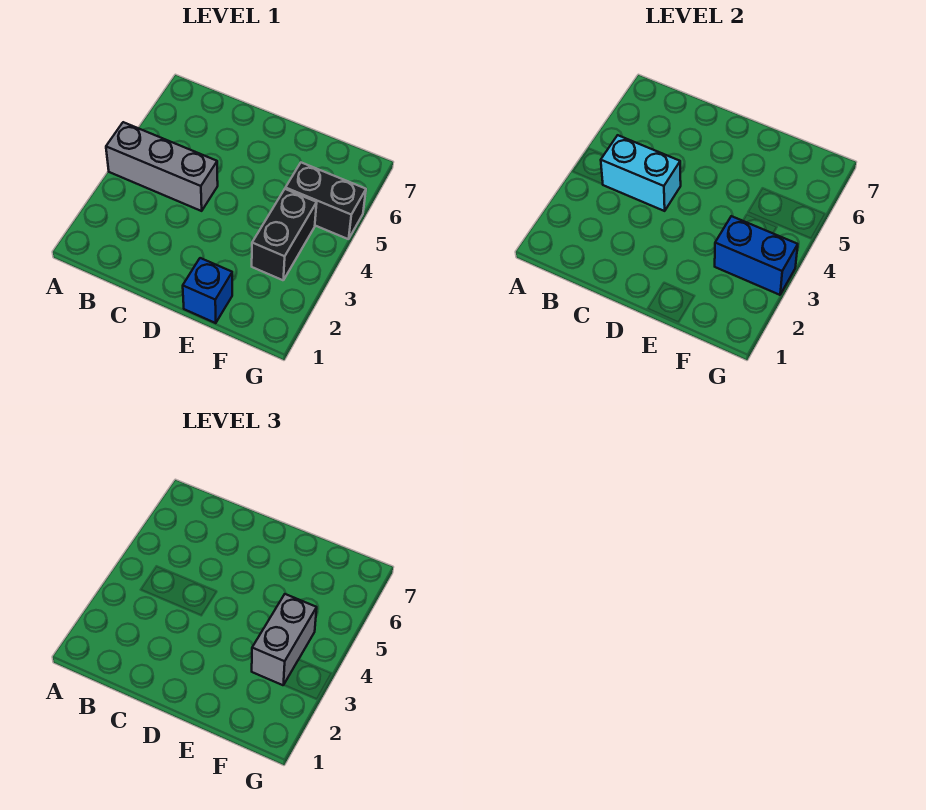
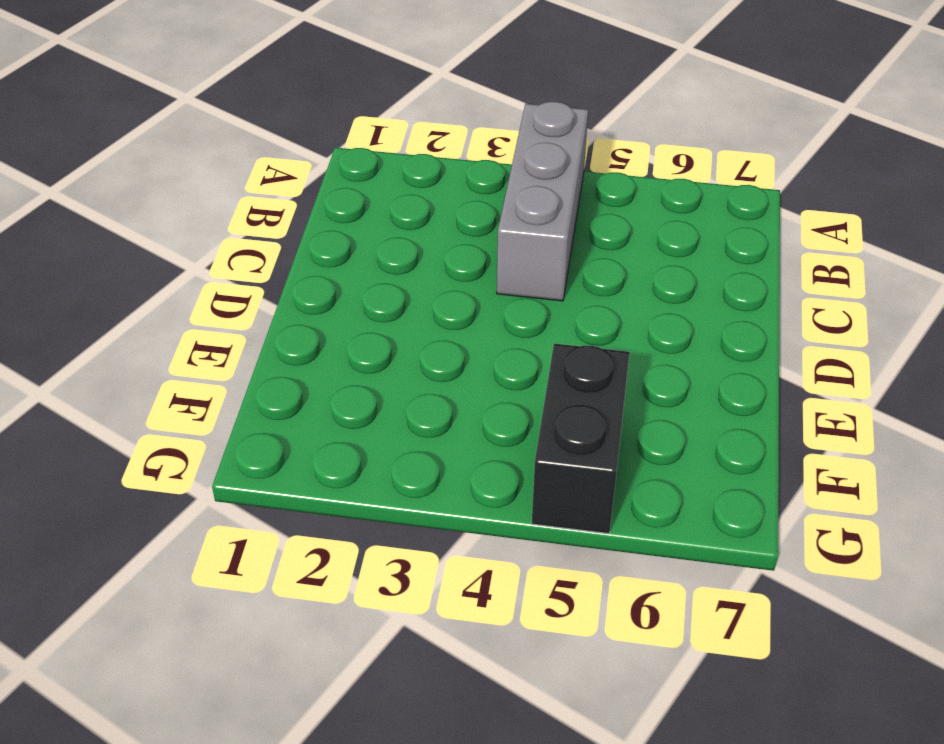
none -> blue brick E1 level 1
none -> black brick F3:F4 level 1

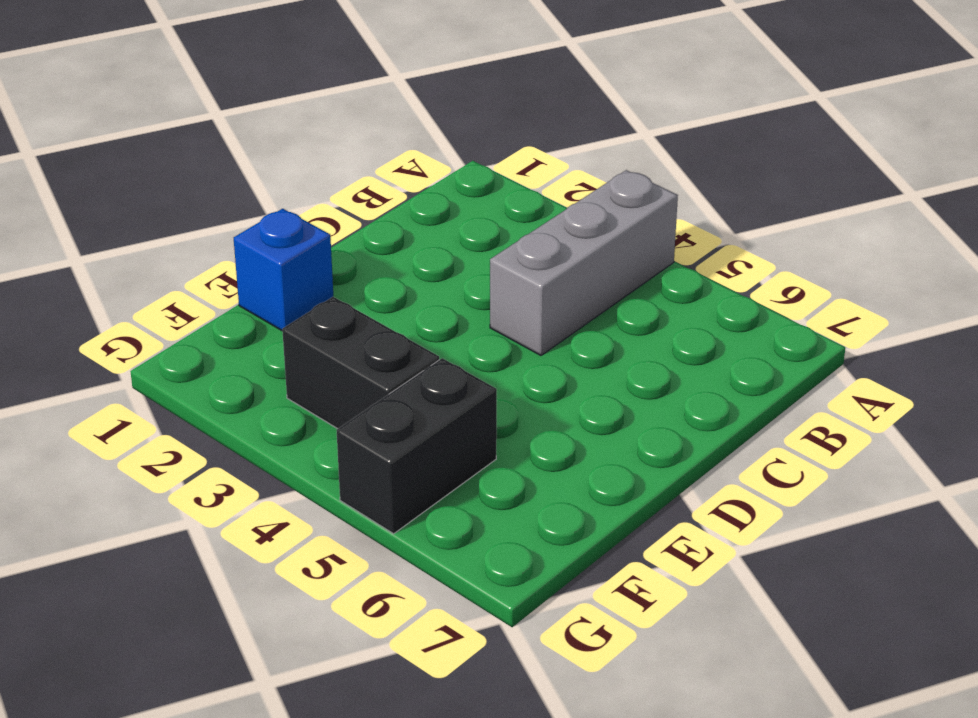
none -> cyan brick B4:C4 level 2
none -> blue brick F3:G3 level 2

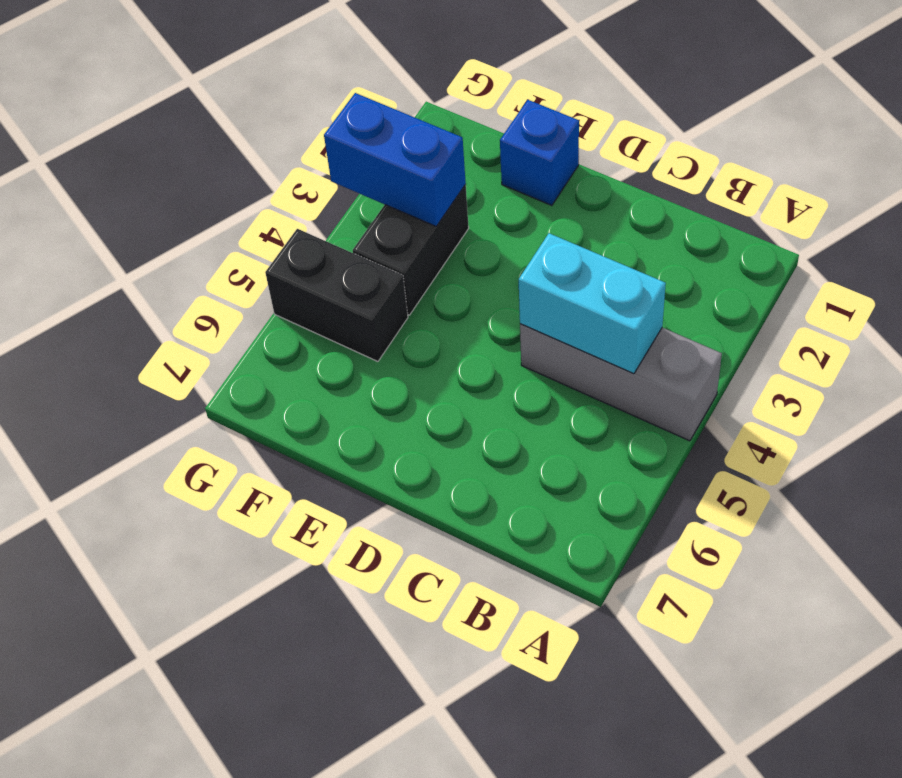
none -> grey brick F3:F4 level 3

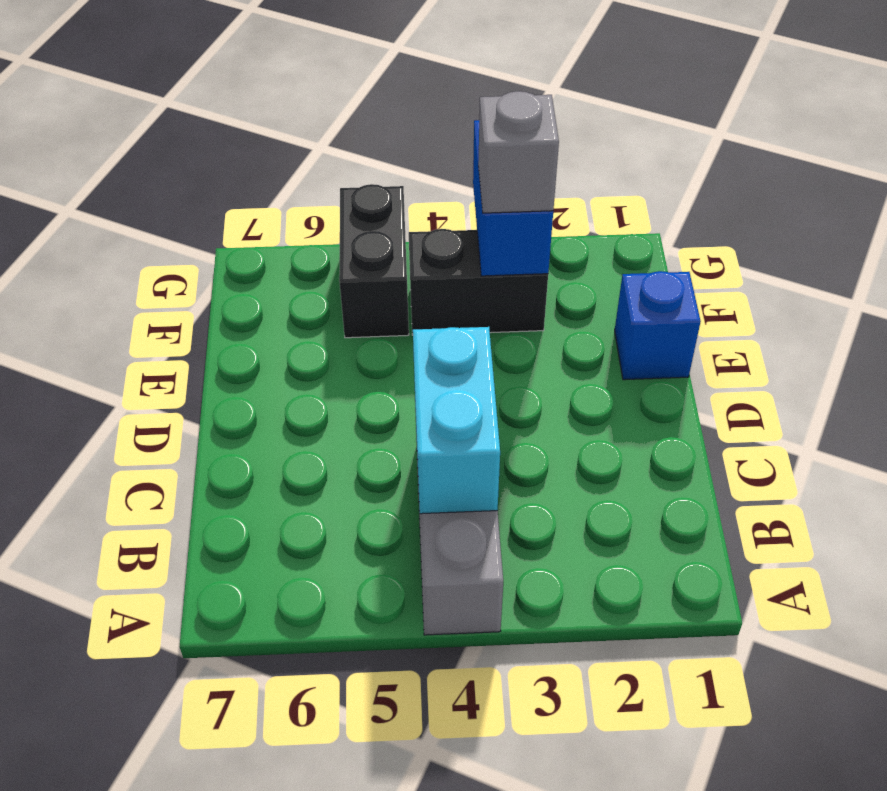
grey brick F3 level 3 -> grey brick F3:F4 level 3

